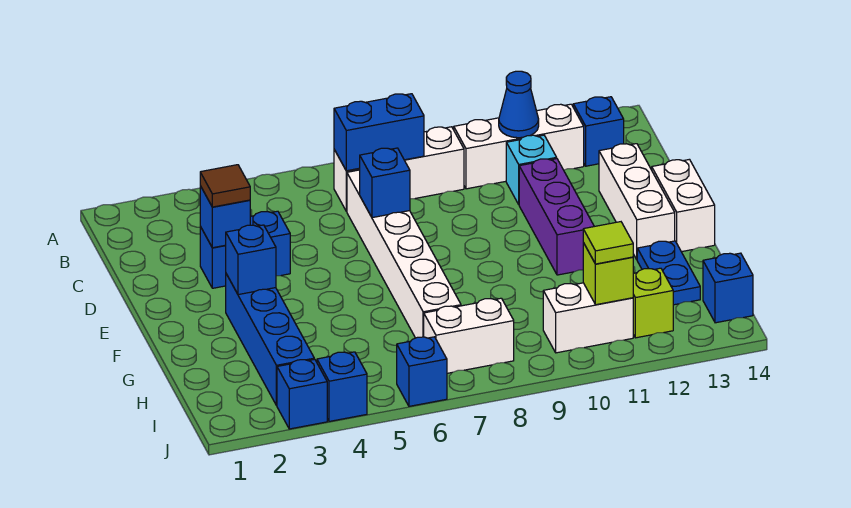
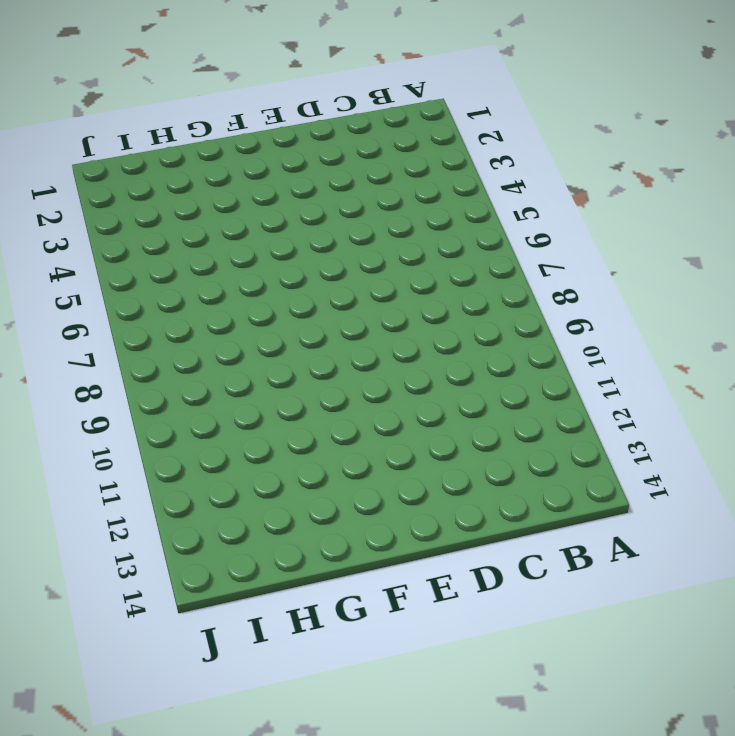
none -> white brick B7:B9 level 1
none -> white brick B10:B12 level 1
none -> blue brick B13 level 1

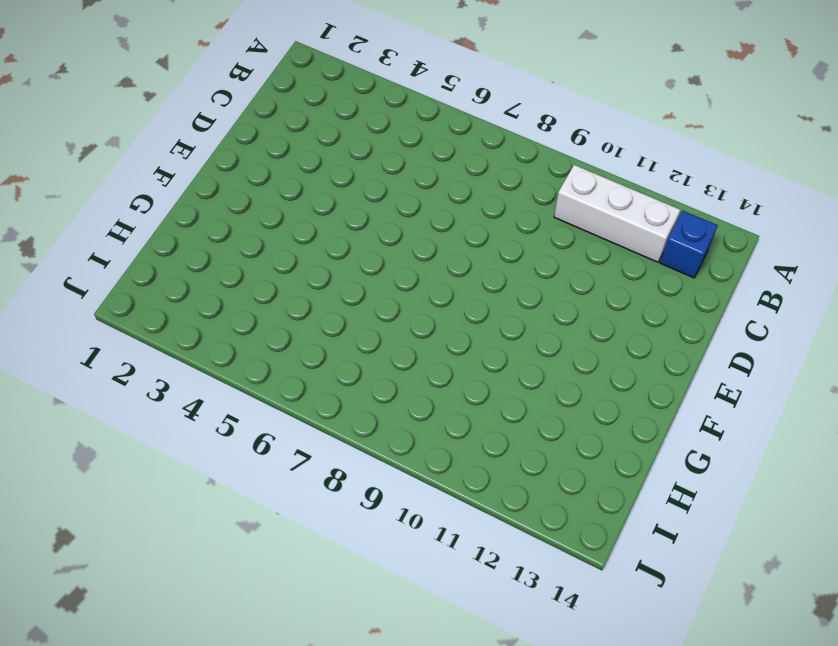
none -> white brick B7:B9 level 1
none -> white brick C7:H7 level 1
none -> cyan brick C11 level 1

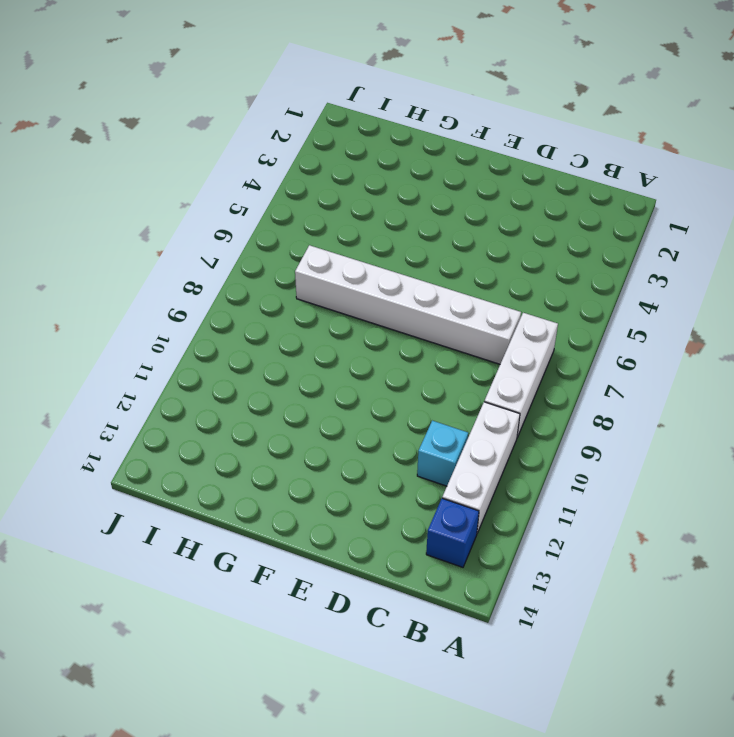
none -> blue brick D3:D4 level 1
none -> purple brick D11:F11 level 1
none -> white brick D13:F13 level 1

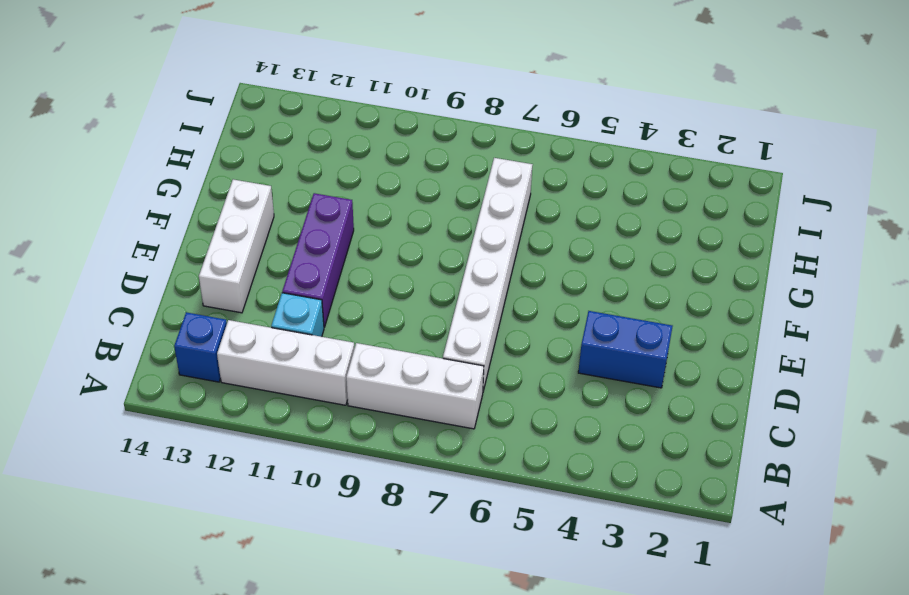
none -> white brick E14:F14 level 1
none -> blue brick F3:I3 level 1
none -> blue plate G13:H13 level 1

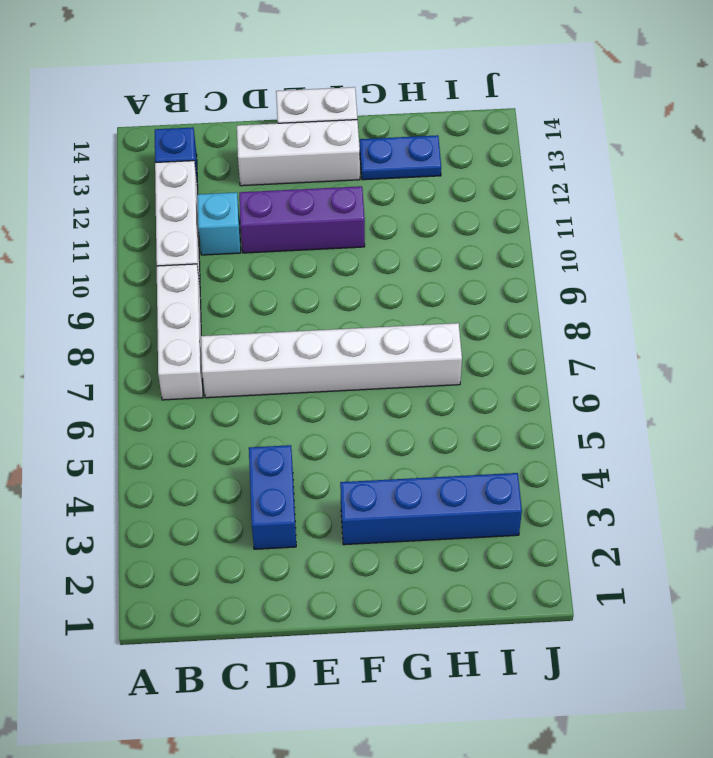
none -> white brick I7:I8 level 1
none -> white brick I10:I11 level 1
none -> lime brick I12 level 1

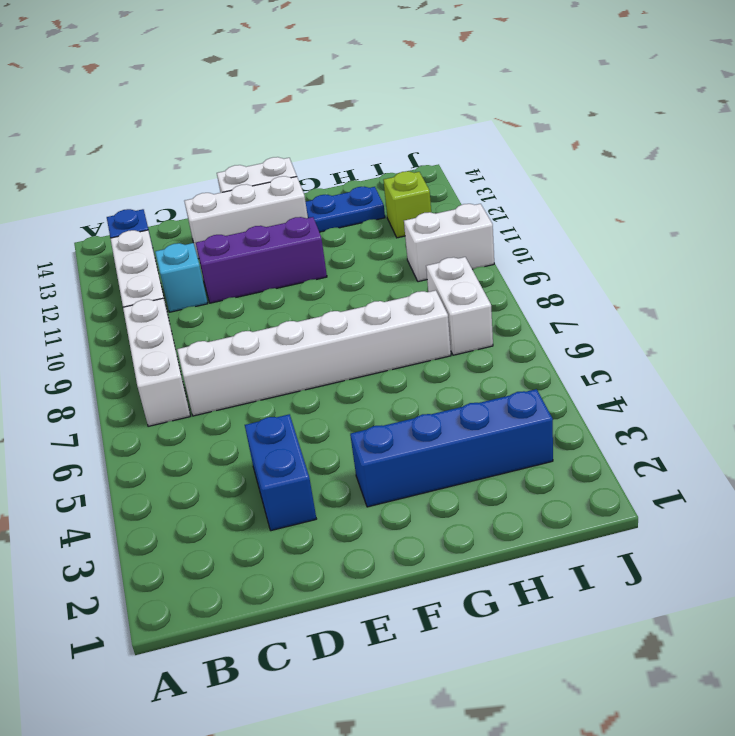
white brick I10:J10 level 1 -> white brick I10:I11 level 1
none -> blue brick I14 level 1
none -> blue brick J3 level 1
none -> blue brick J4 level 1

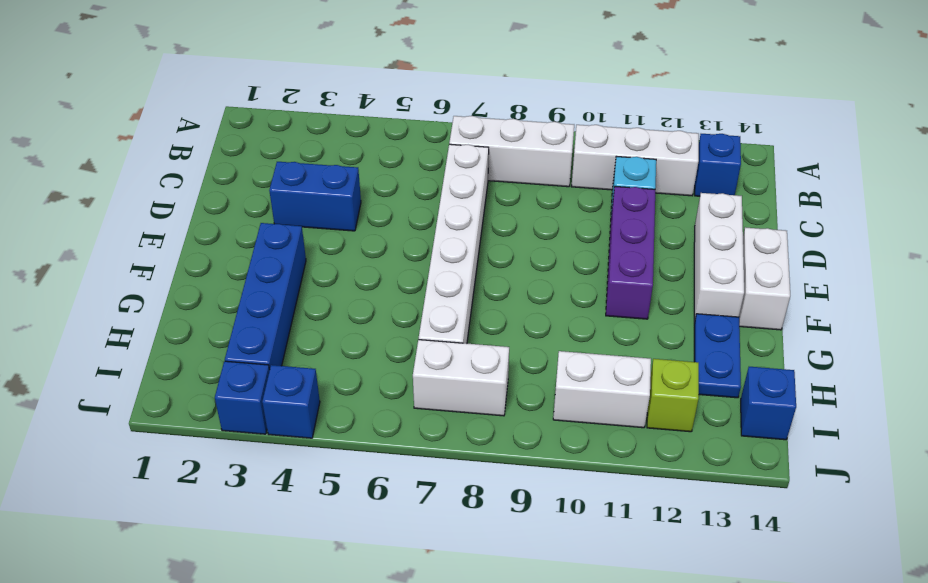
none -> blue brick J6 level 1
none -> blue brick B7:B8 level 2
none -> blue cone B11 level 2

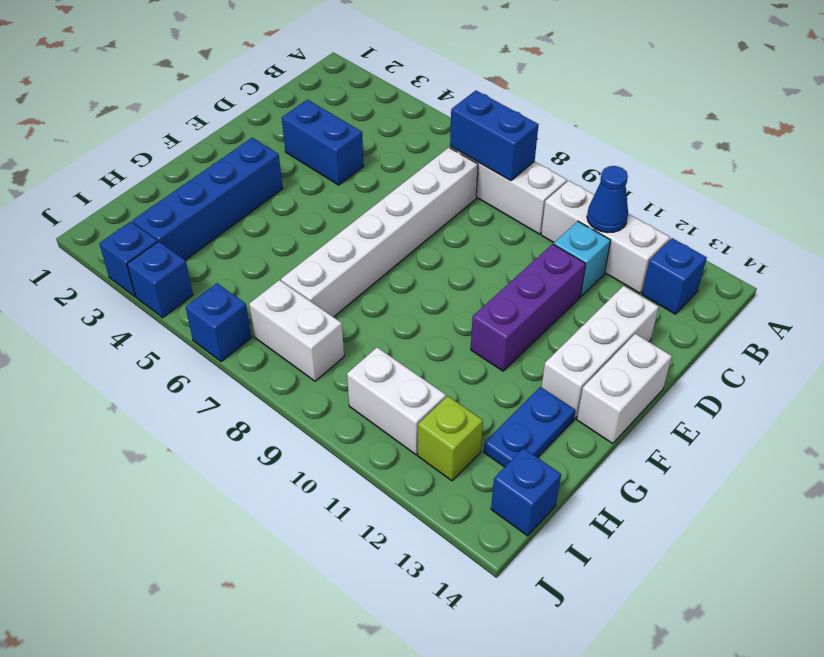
none -> blue brick D3 level 2
none -> blue brick D7 level 2
none -> blue brick F3 level 2

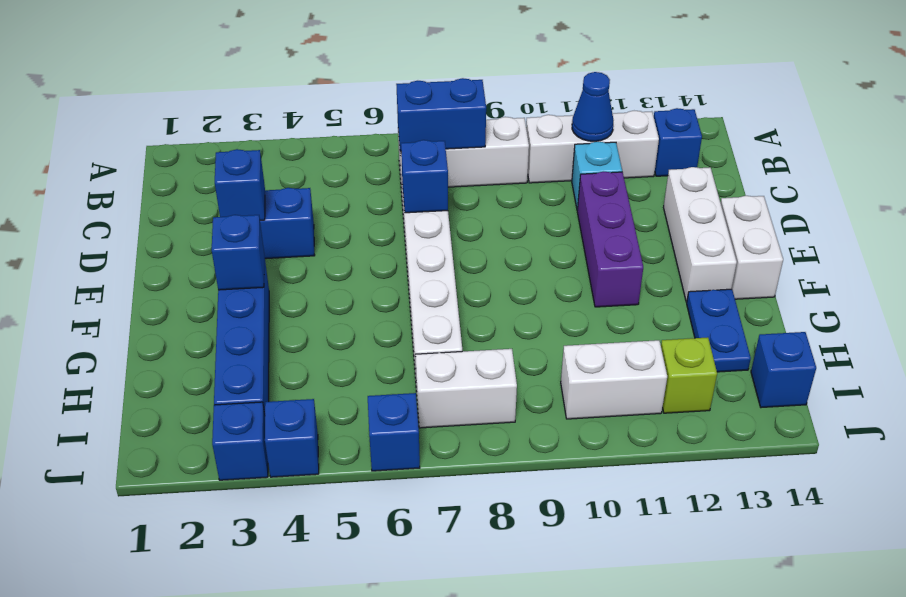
none -> lime brick I11 level 2
none -> brown tile D3 level 3
none -> lime tile I11 level 3

